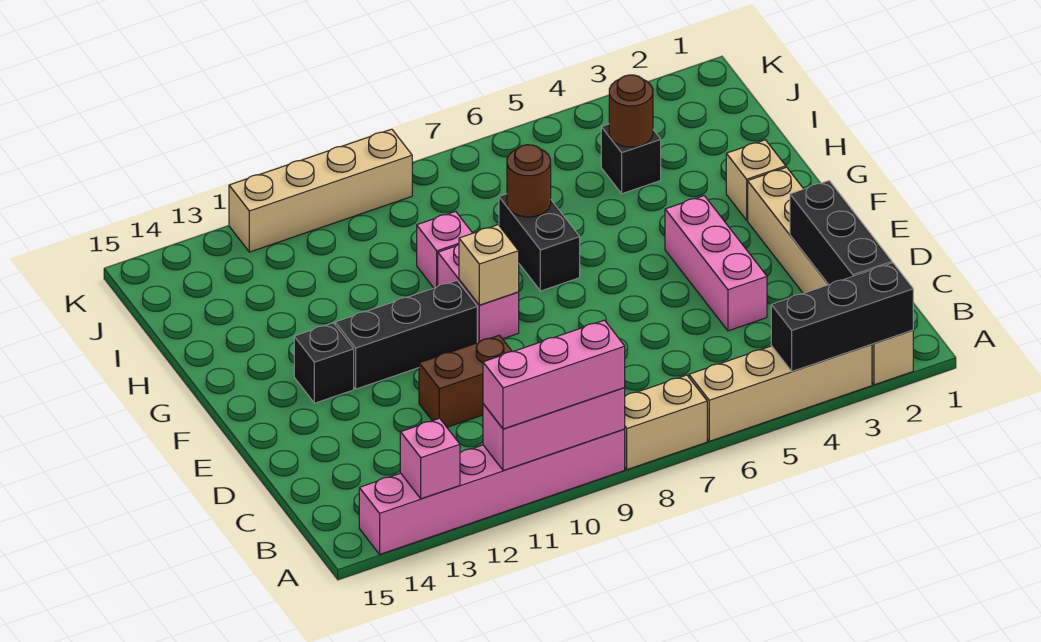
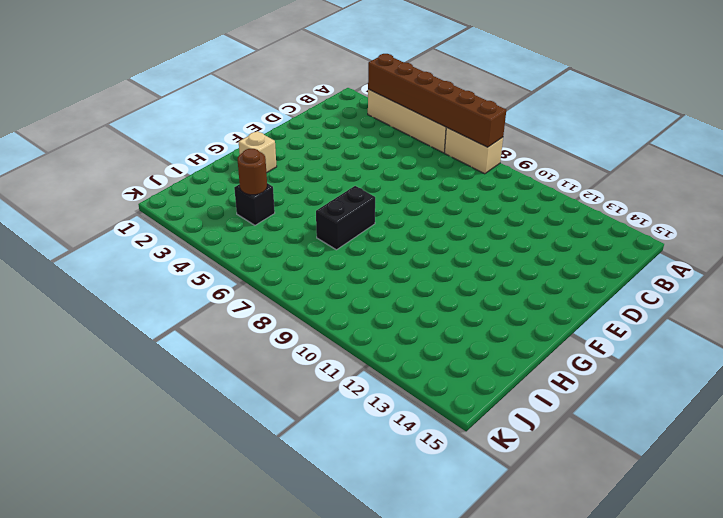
brown brick A3:A8 level 2 -> black brick A2:A4 level 2
none -> tan brick A2:F2 level 1
none -> pink brick A9:A14 level 1
none -> pink brick D4:F4 level 1

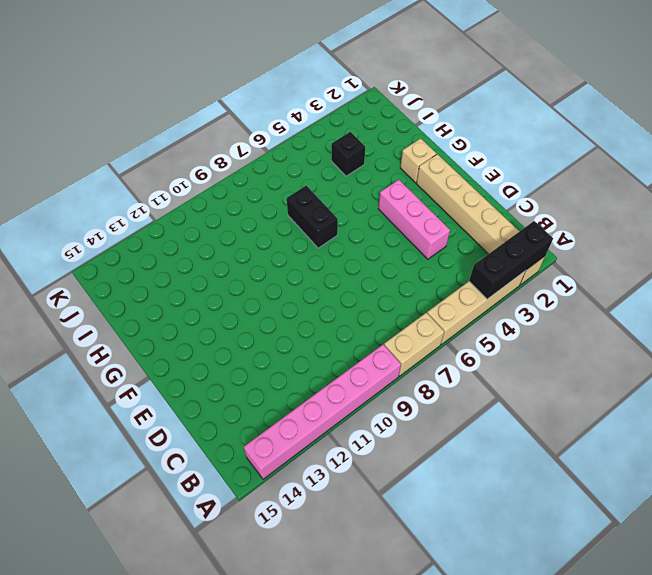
none -> brown brick D10:D11 level 1
none -> pink brick F9:G9 level 1
none -> black brick F10:F12 level 1

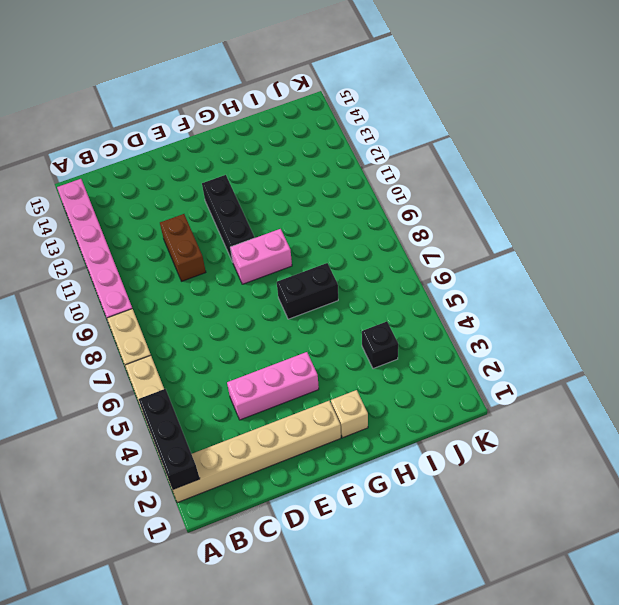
none -> black brick F13 level 1
none -> pink brick H9 level 1
none -> tan brick K9:K12 level 1

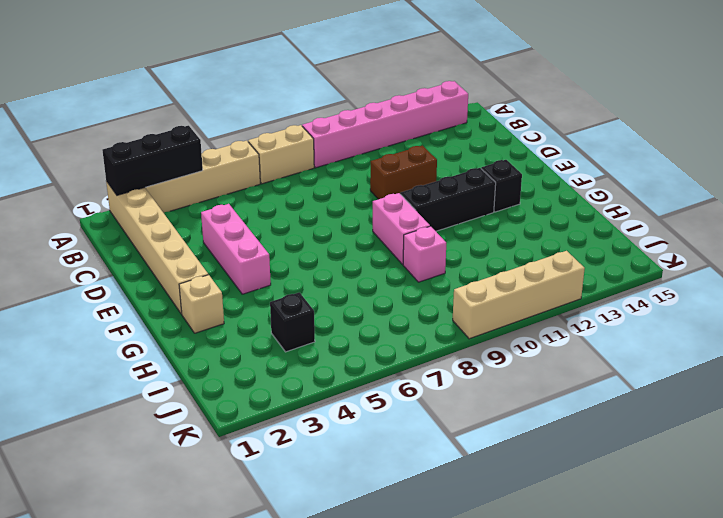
none -> black brick G7:H7 level 1
none -> pink brick A9:A11 level 2
none -> pink brick A13 level 2

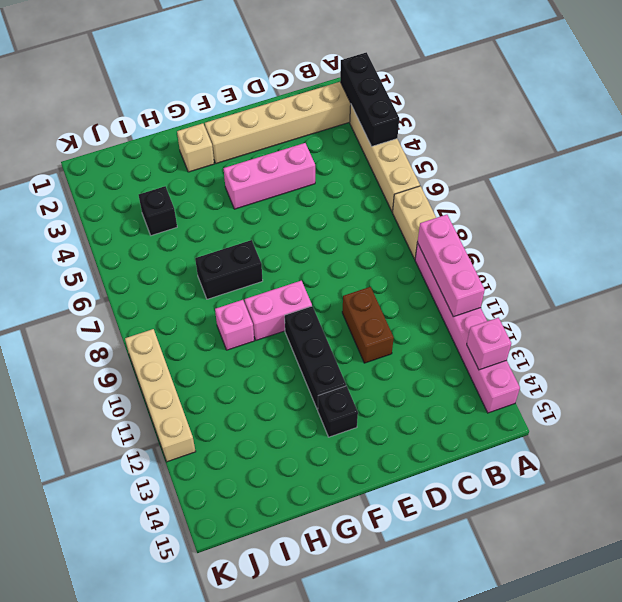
none -> black brick B2:D2 level 2
none -> tan brick F9 level 2
none -> brown round brick H7 level 2

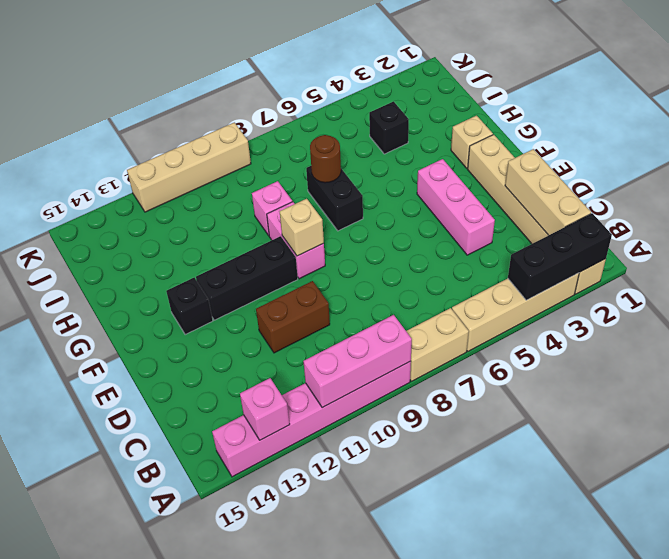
tan brick B2:D2 level 2 -> black brick B2:D2 level 2
none -> brown round brick I4 level 2
none -> pink brick A9:A11 level 3

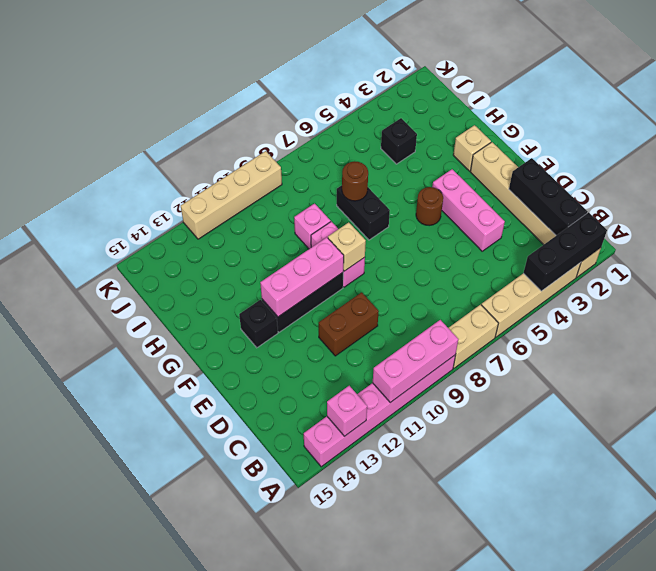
brown round brick F5 level 1 -> brown round brick I4 level 2
pink brick F10:F12 level 2 -> pink brick A9:A11 level 3

